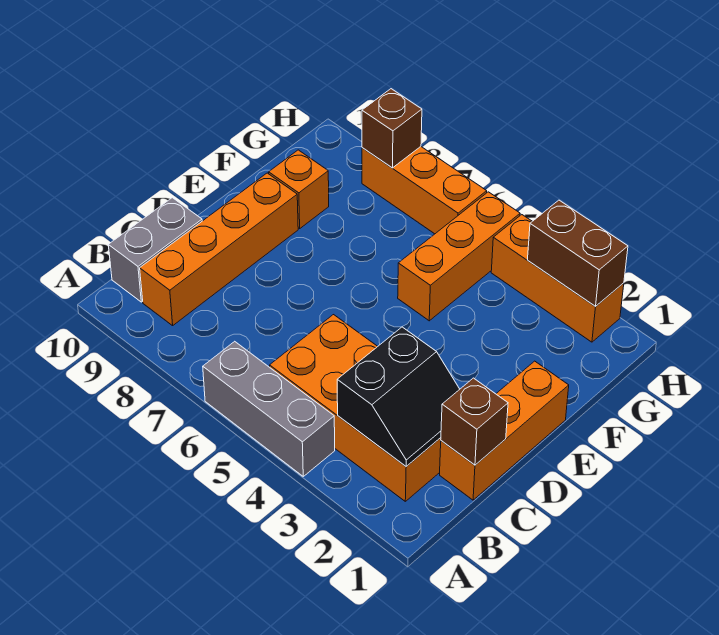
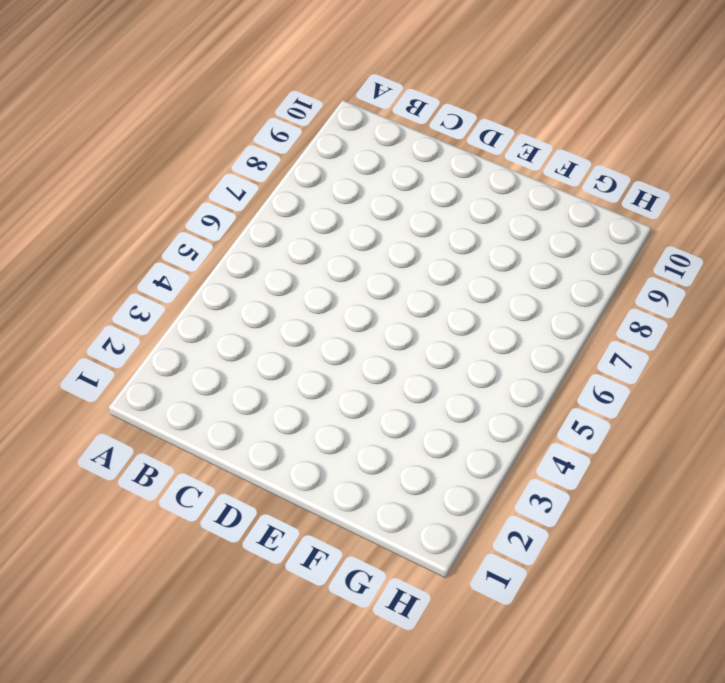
none -> grey brick A4:A6 level 1
none -> orange brick B2:C5 level 1
none -> orange brick B9:E9 level 1

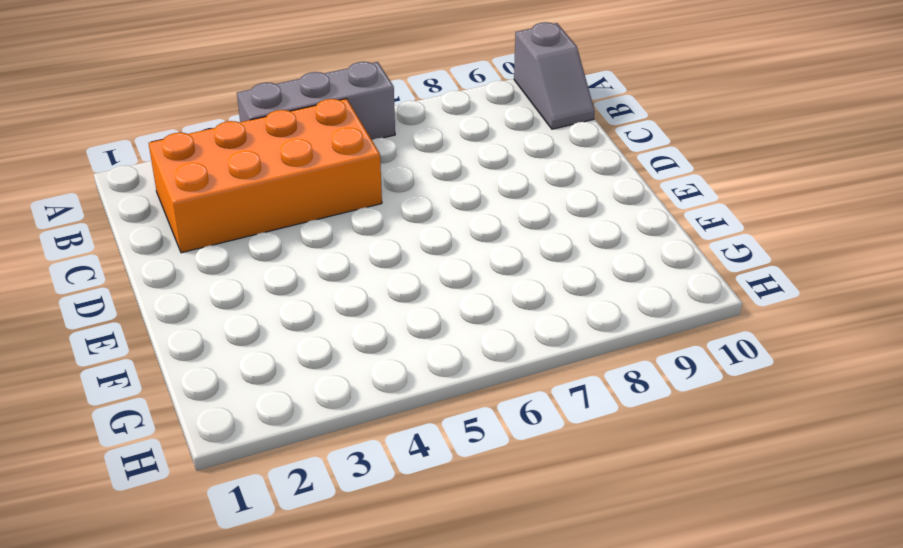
grey slope A10:B10 level 1 top A -> grey brick B10:C10 level 1
none -> orange brick B9:E9 level 1
none -> orange brick C1:E1 level 1
none -> orange brick F5:H5 level 1

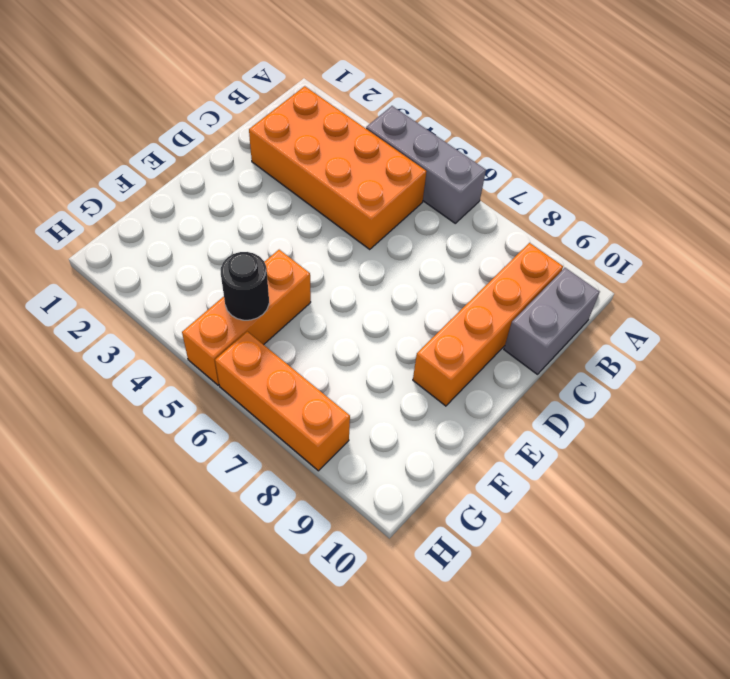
black round brick G5 level 2 -> none
none -> orange brick C1:E1 level 1
none -> orange brick F9 level 1
none -> orange brick H2:H4 level 1

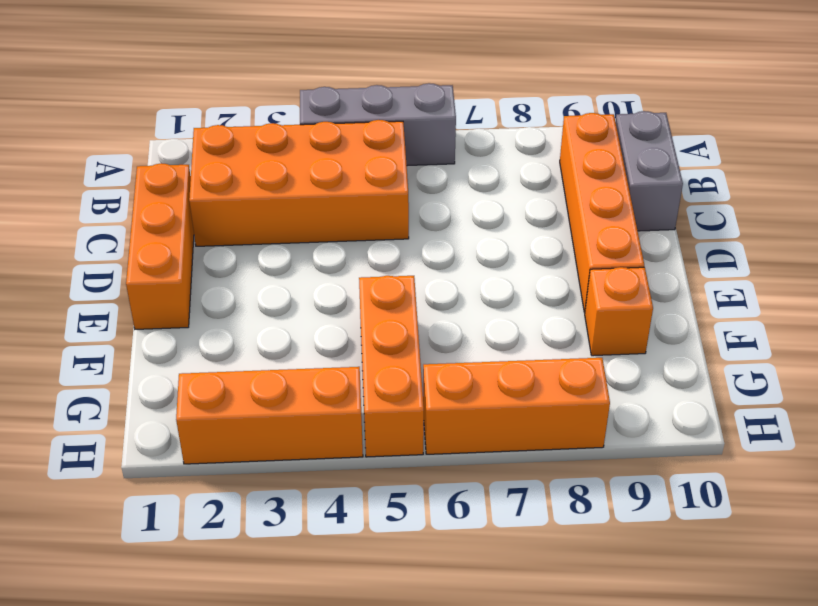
none -> black slope B2:C3 level 2 top 3
none -> brown brick C1 level 2
none -> brown brick H2:H3 level 2

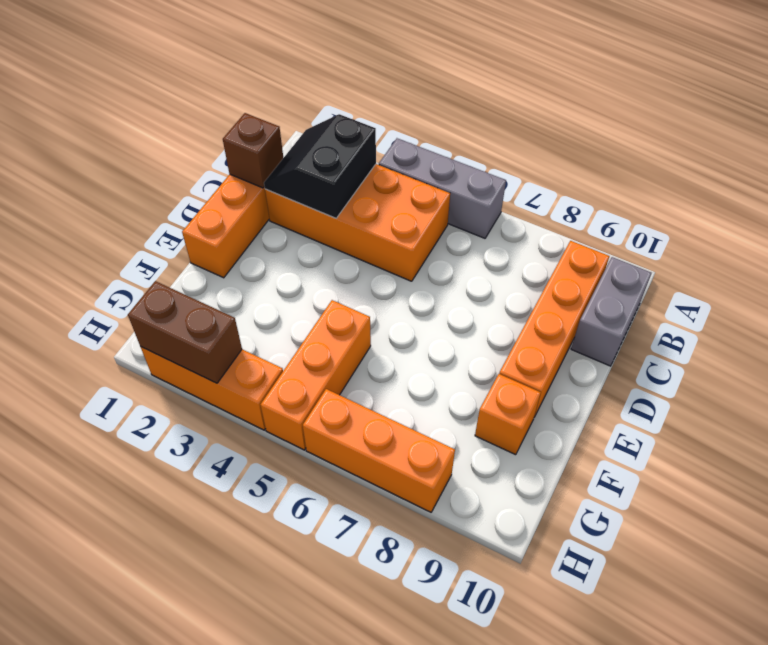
none -> brown brick H8 level 2

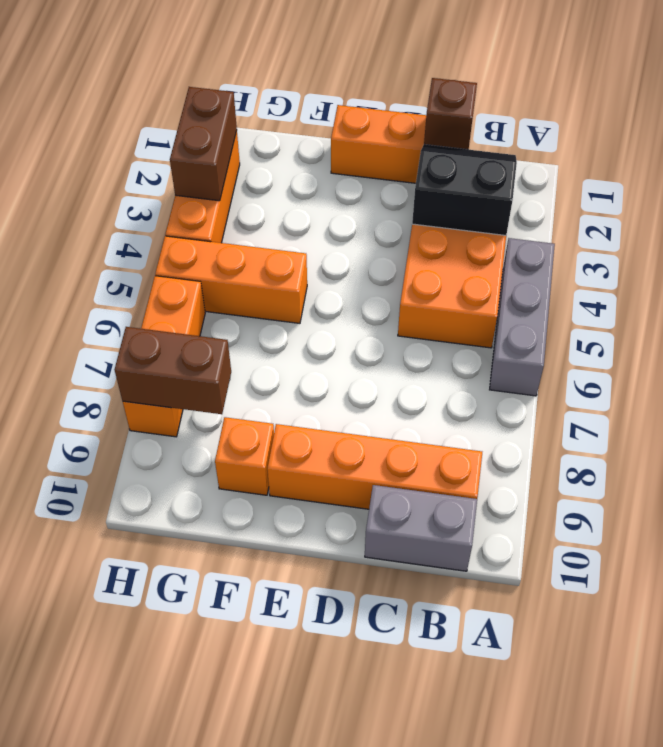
brown brick G8:H8 level 2 -> brown brick H8 level 2

